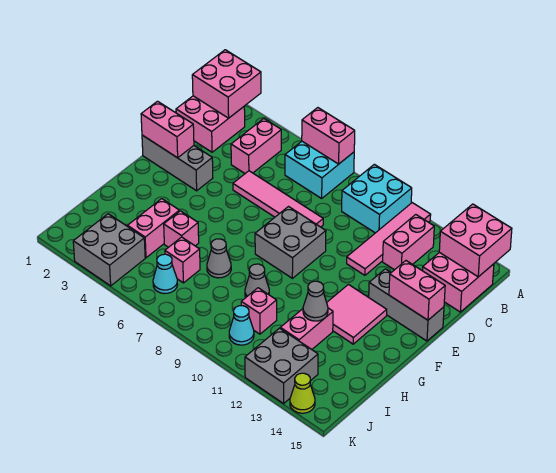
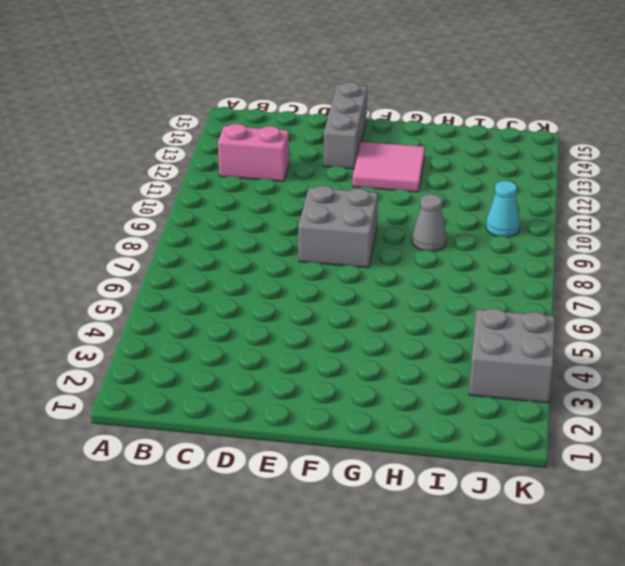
none -> cyan brick A6:B7 level 1
none -> cyan brick A9:B10 level 1
none -> pink tile A11:D11 level 1
none -> pink brick B1:C2 level 1

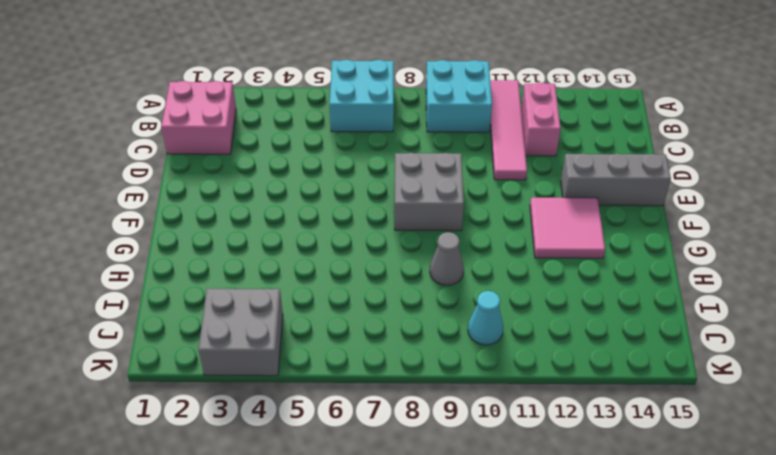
none -> pink brick B4:C4 level 1
none -> pink brick B14:C15 level 1
none -> pink tile D5:D8 level 1
none -> grey brick E1:E3 level 1

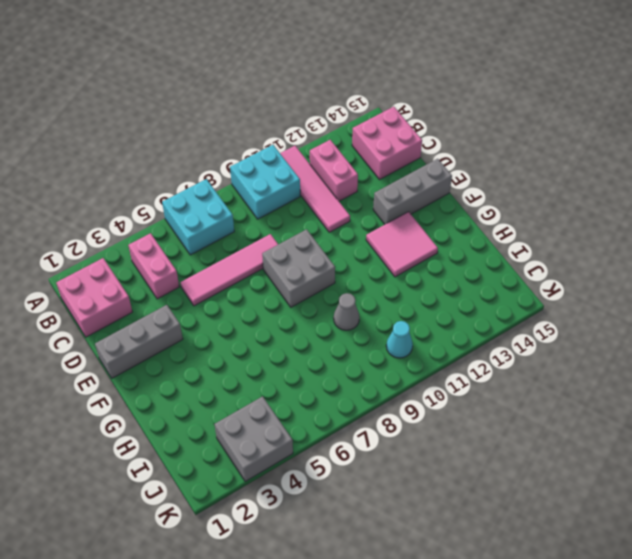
none -> pink brick H4:I4 level 1
none -> pink brick H5 level 1
none -> grey cone H7 level 1
none -> pink brick H12:I12 level 1

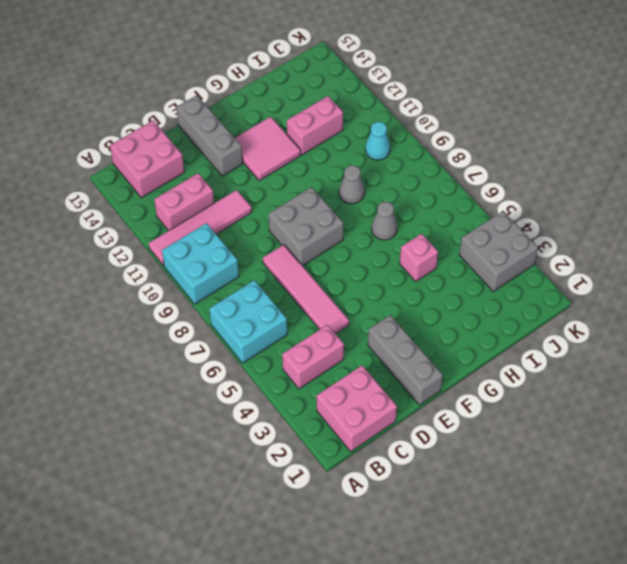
none -> pink brick H4:I4 level 1
none -> pink brick I6 level 1
none -> pink brick I10 level 1
none -> cyan cone J6 level 1

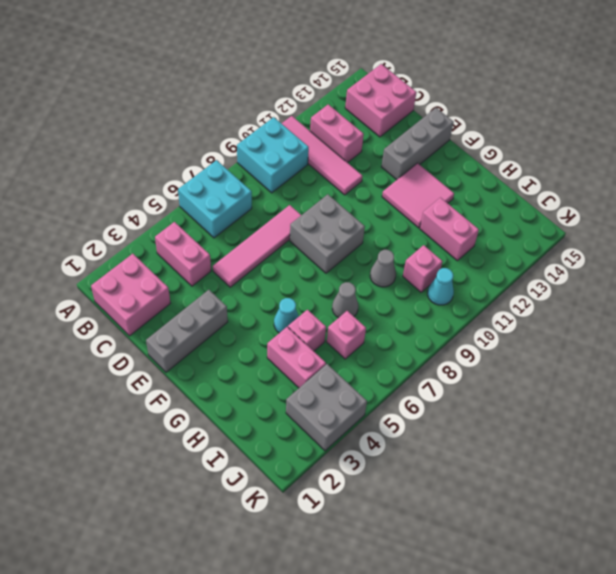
cyan cone G5 level 1 -> cyan cone J6 level 1
none -> grey brick J12:K13 level 1
none -> lime cone K14 level 1
none -> pink brick A1:B2 level 2
none -> pink brick A6:A7 level 2

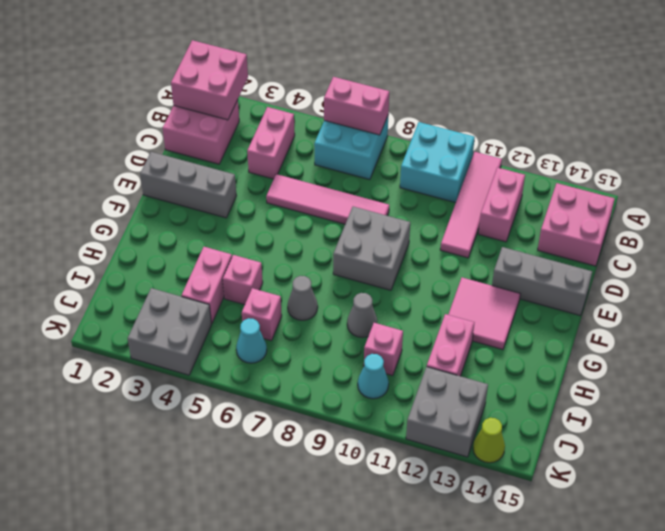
none -> pink brick A14:B15 level 2
none -> pink brick E1:E2 level 2
none -> pink brick E14:E15 level 2
none -> grey cone H12 level 2

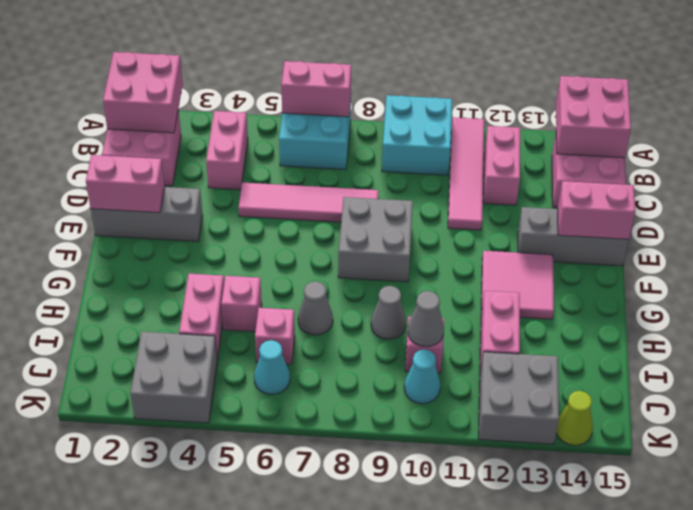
grey cone I10 level 2 -> grey cone H12 level 2

